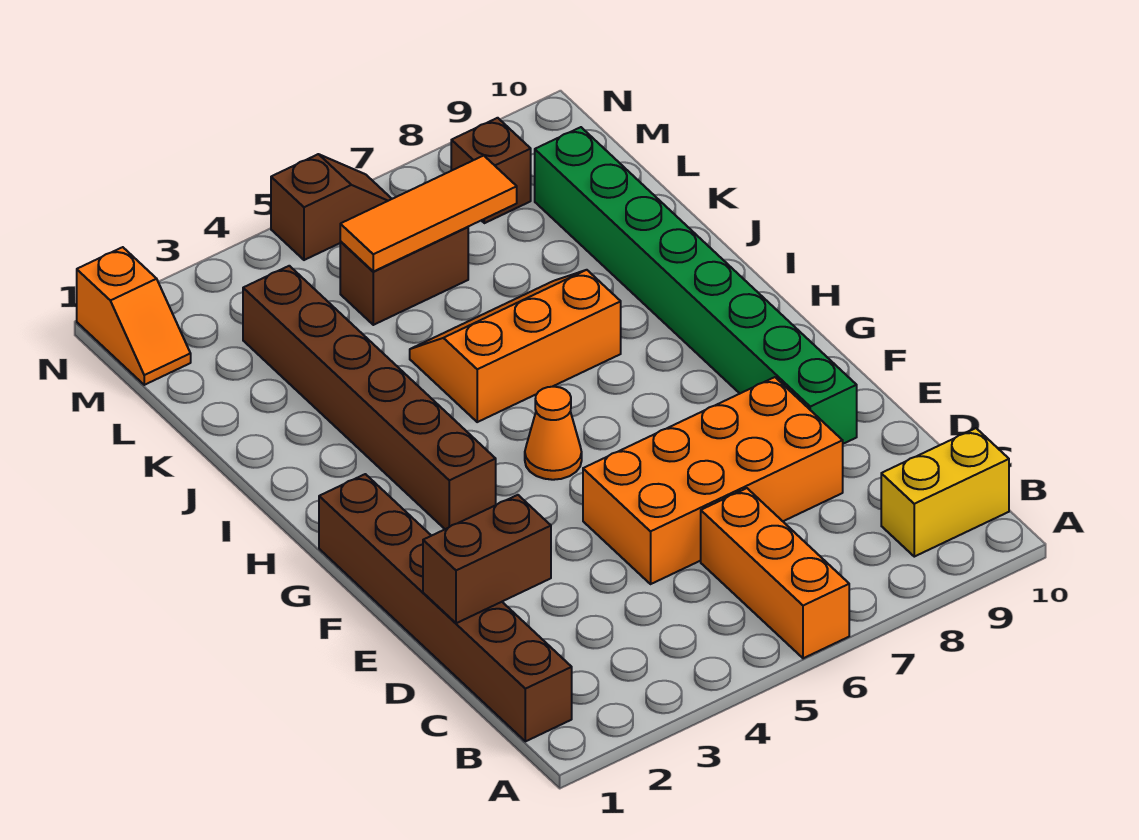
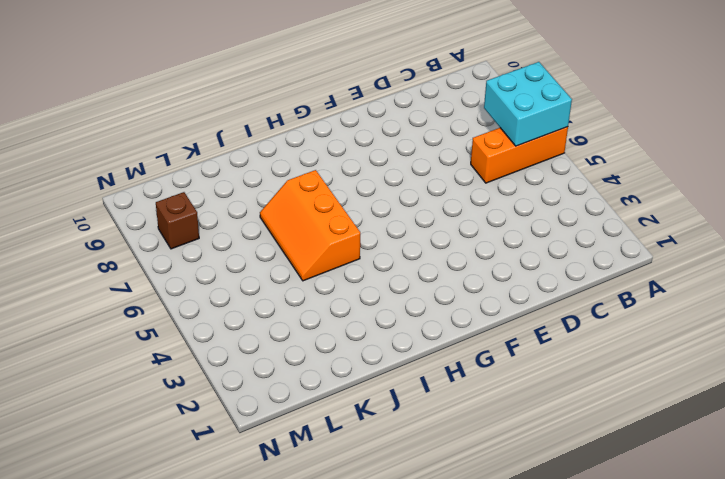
cyan brick A6:B7 level 2 -> none
none -> brown brick B1:G1 level 1
none -> yellow brick B9:B10 level 1
none -> orange brick D5:E8 level 1

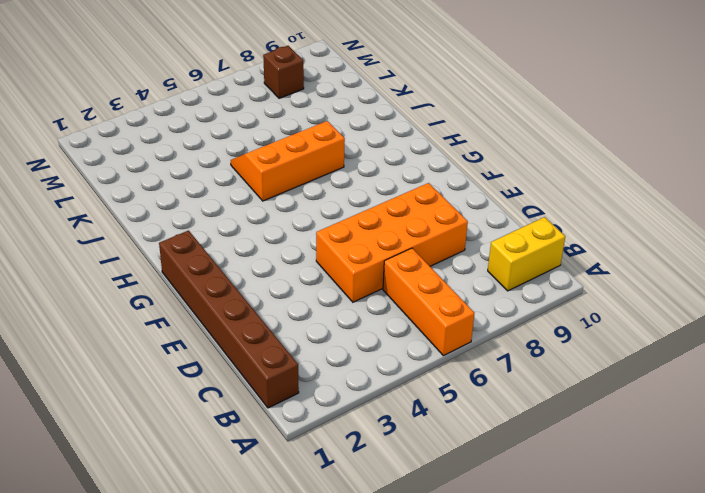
none -> green brick E9:L9 level 1
none -> brown brick G3:L3 level 1
none -> orange cone G5 level 1

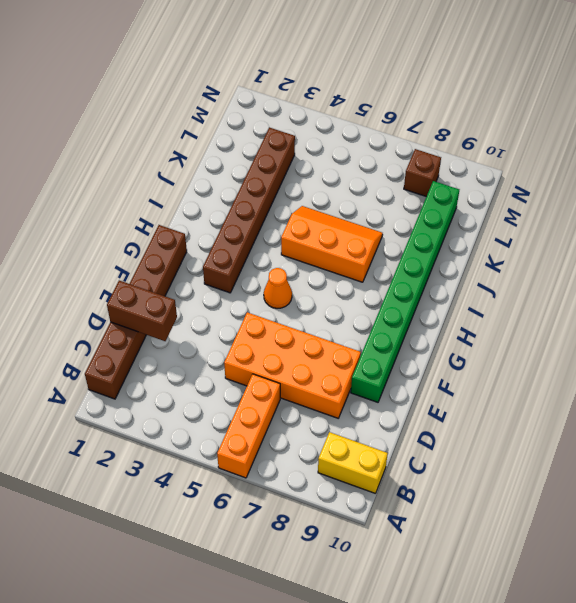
none -> brown brick L5:L6 level 1
none -> orange slope M1:N1 level 1 top N
none -> brown slope N5:N6 level 1 top 5

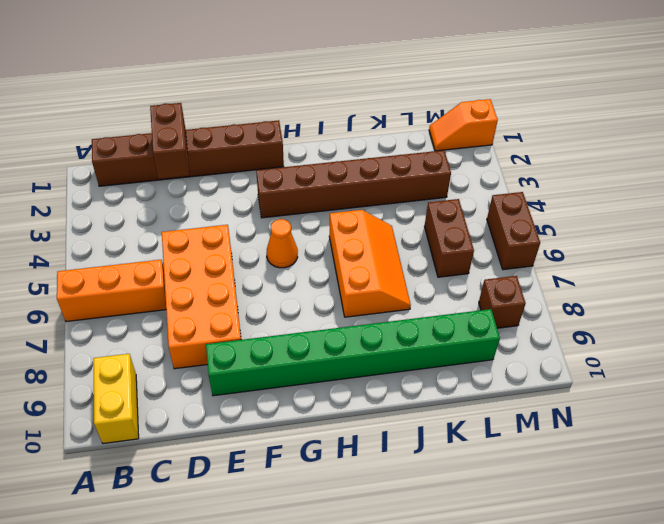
brown brick N5:N6 level 1 -> brown slope N5:N6 level 1 top 5
none -> orange tile L5:L7 level 2

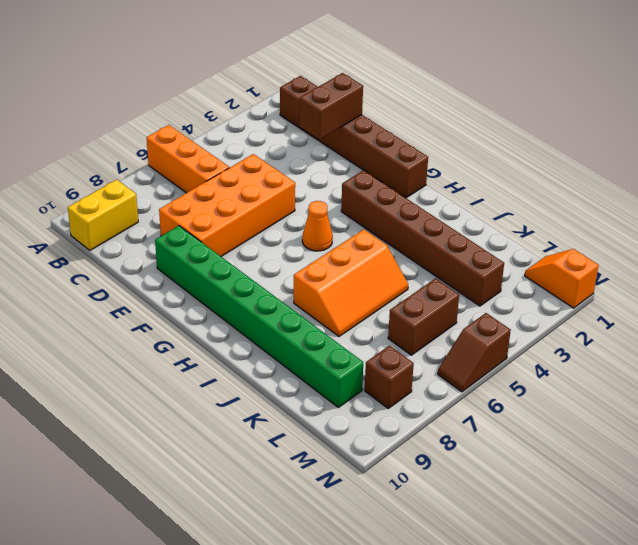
none -> orange tile L5:L7 level 2

